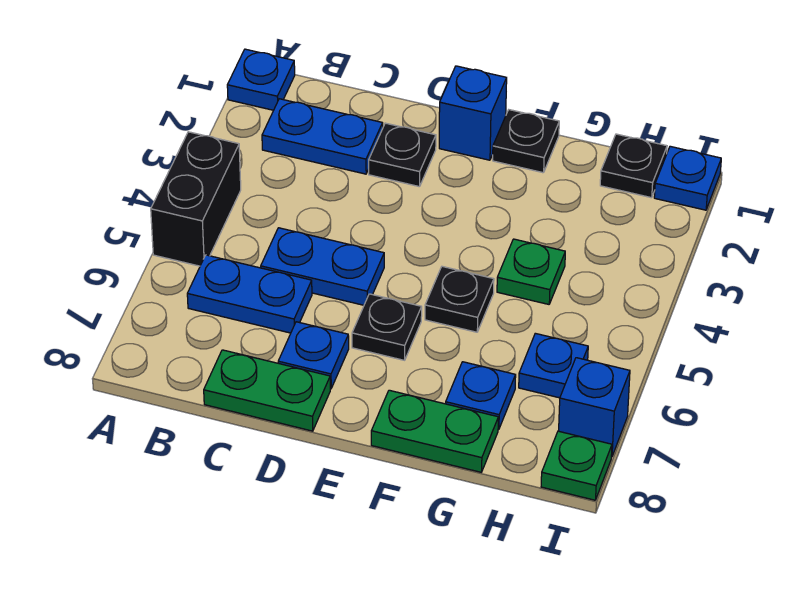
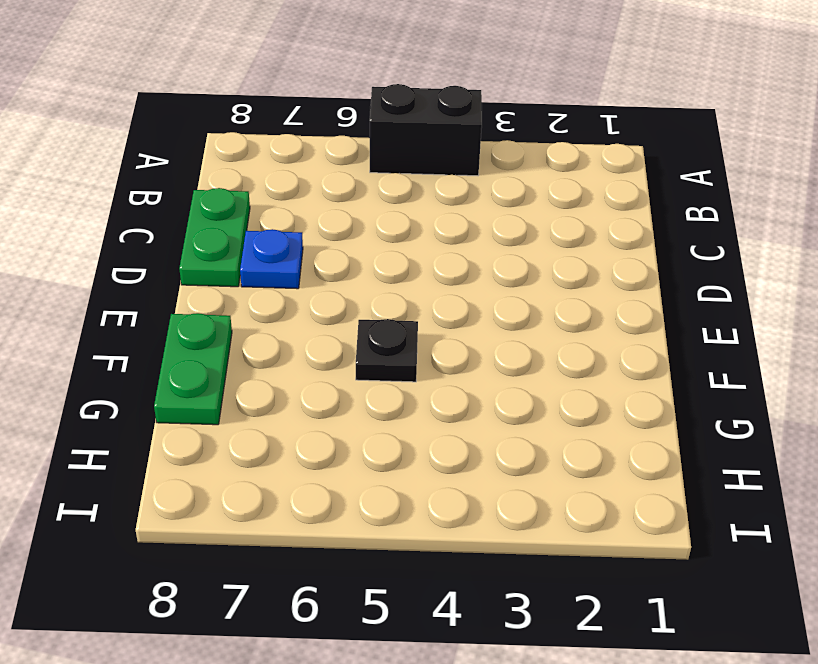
none -> blue plate A1 level 1
none -> blue plate B2:C2 level 1
none -> blue plate B6:C6 level 1

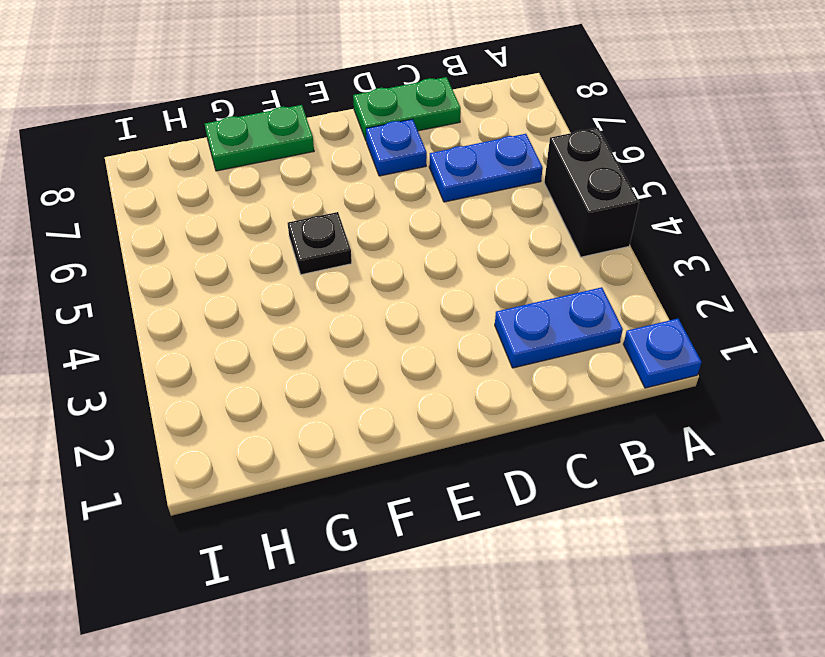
none -> blue plate C5:D5 level 1
none -> black plate D2 level 1
none -> blue brick E1 level 1

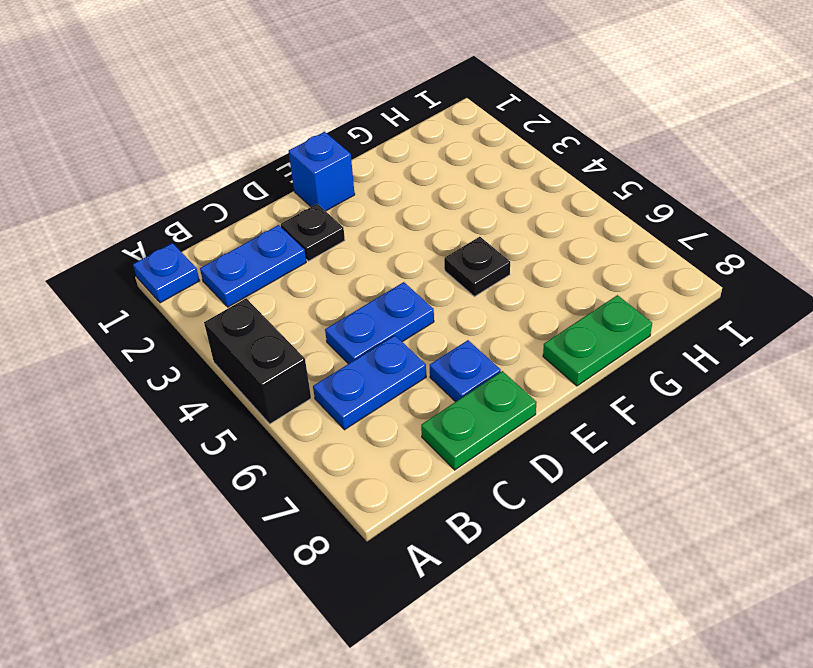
none -> black plate E6 level 1
none -> black plate F1 level 1
none -> green plate G4 level 1

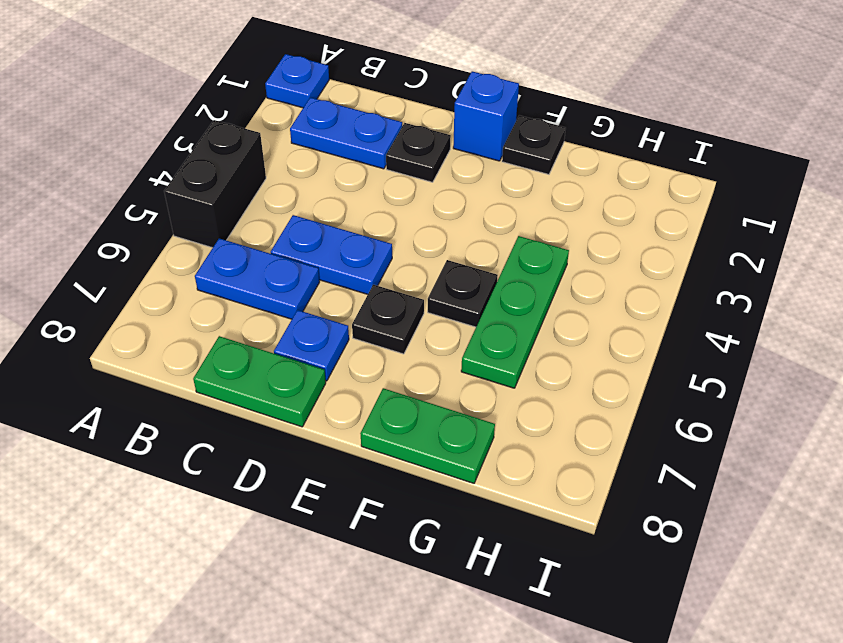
green plate G4:G6 level 1 -> green plate G4 level 1
none -> blue plate G7 level 1
none -> black plate H1 level 1
none -> blue plate H6 level 1

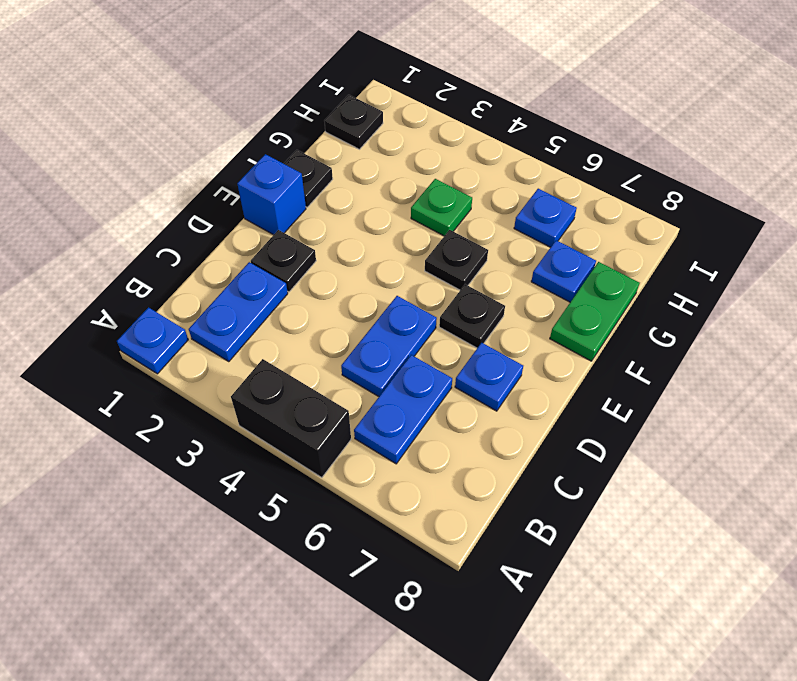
none -> green plate C8:D8 level 1
none -> blue plate I1 level 1
none -> blue brick I7 level 1

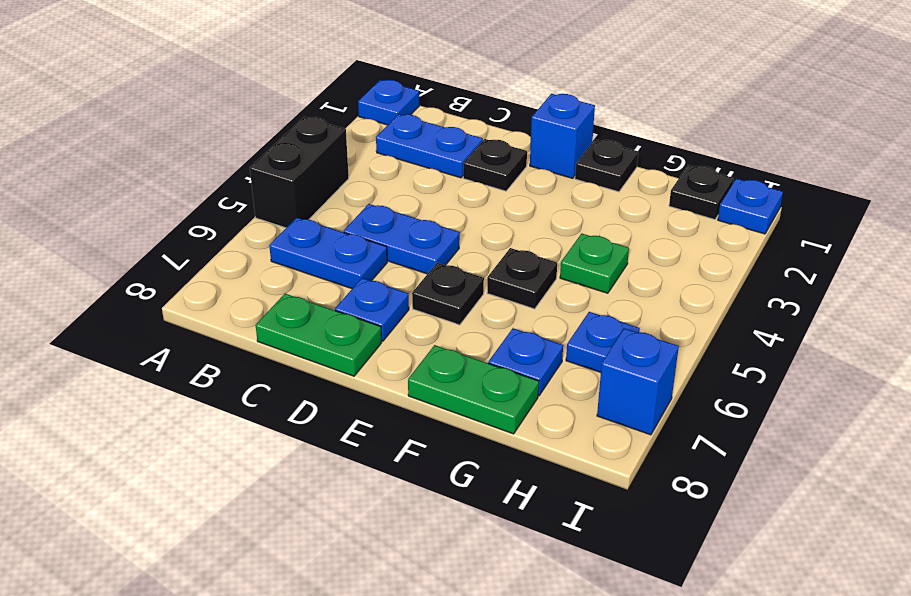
none -> green plate I8 level 1

